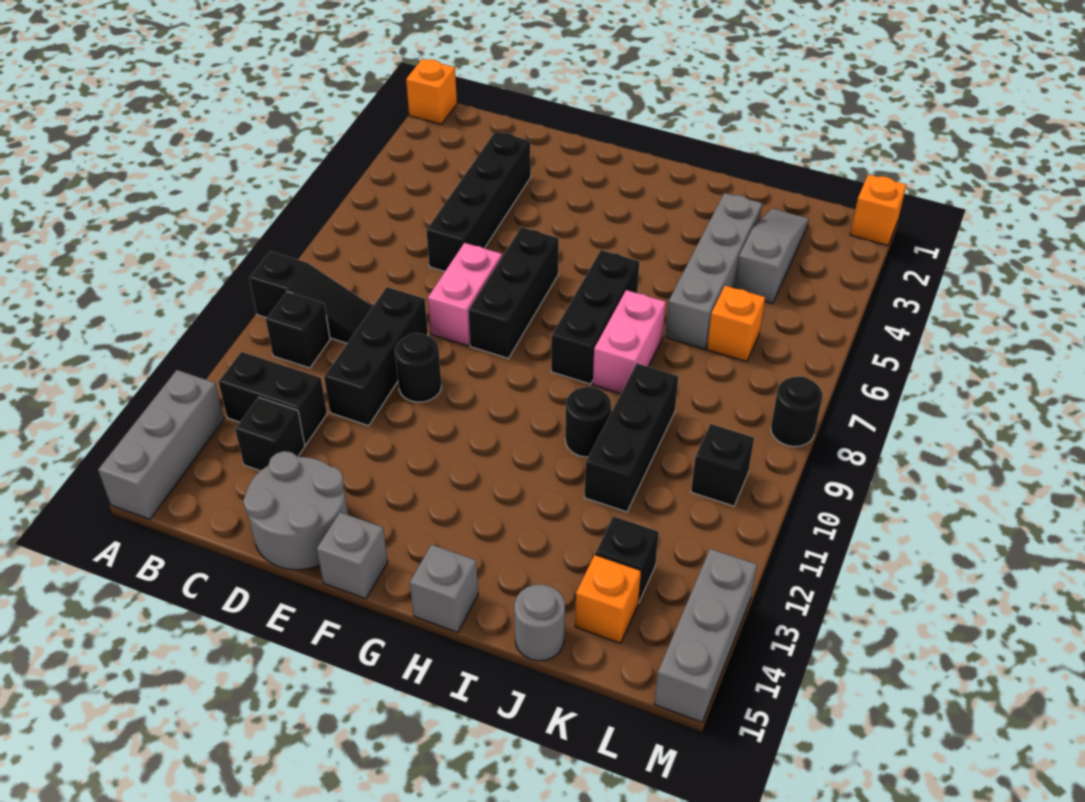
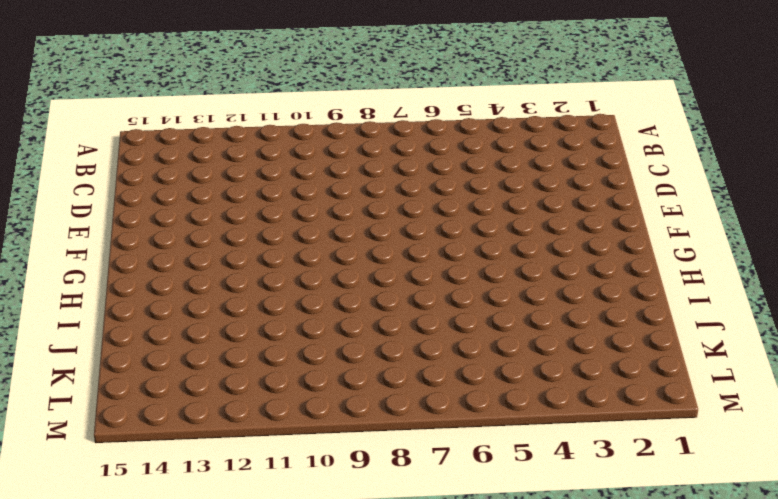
none -> orange brick A1 level 1
none -> black slope A9:C9 level 1 top A
none -> grey brick A13:A15 level 1

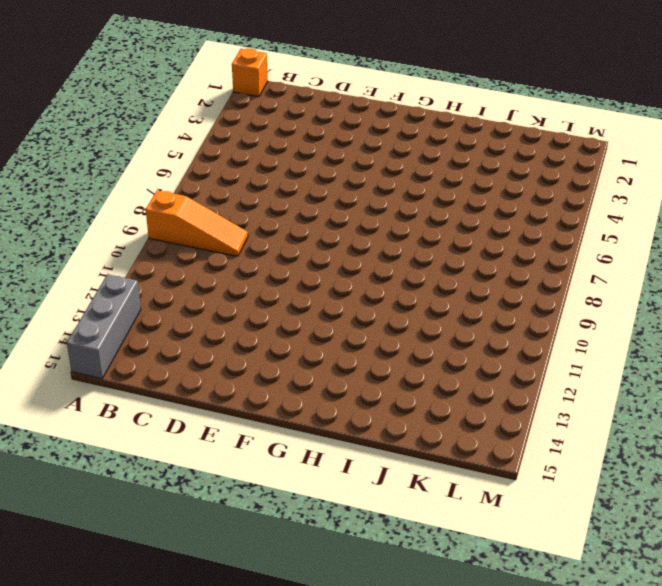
orange slope A9:C9 level 1 top A -> black slope A9:C9 level 1 top A
none -> black brick B10 level 1
none -> black brick B12:C12 level 1
none -> black brick C13 level 1

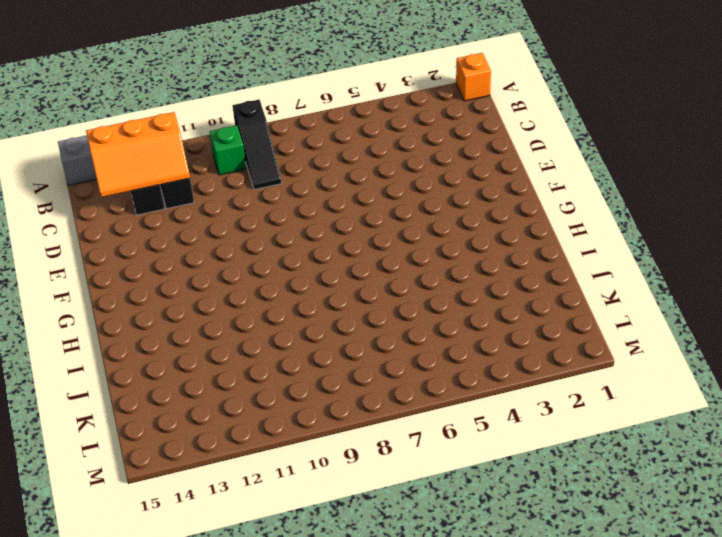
green brick B10 level 1 -> black brick B10 level 1
orange slope B12:C14 level 2 top B -> none
none -> black brick D3:D6 level 1
none -> black brick D9:D11 level 1
none -> grey round brick D14:E15 level 1

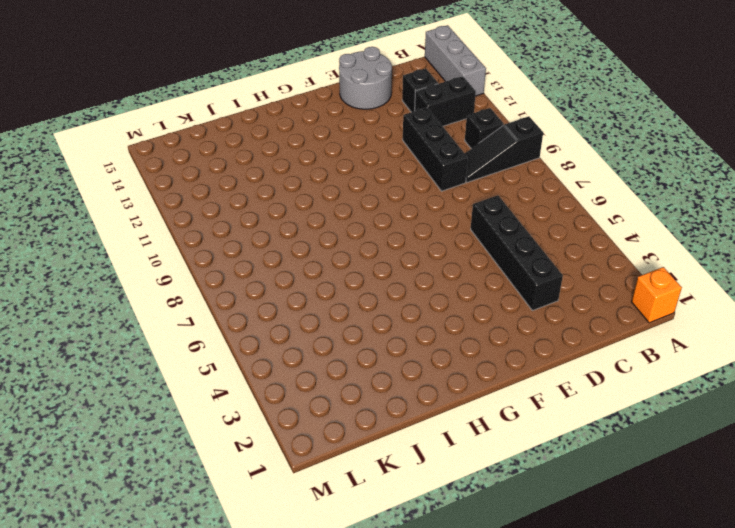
none -> pink brick E7:E8 level 1
none -> black round brick E10 level 1
none -> black brick F6:F8 level 1

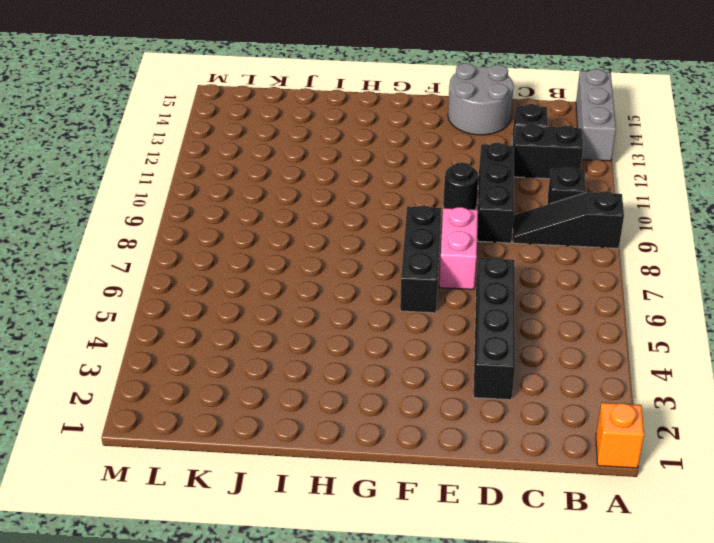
none -> grey brick F15 level 1
none -> black brick H6:H8 level 1
none -> grey brick H15 level 1

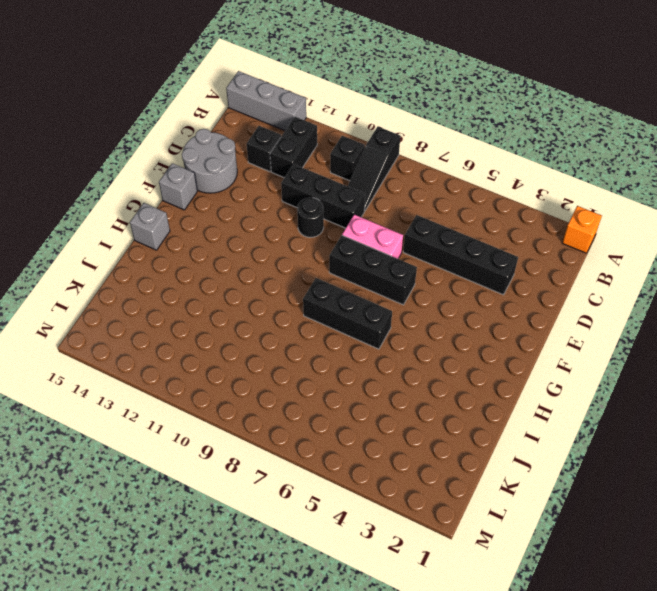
none -> pink brick I7:I8 level 1
none -> black round brick I10 level 1
none -> grey brick J3:J6 level 1

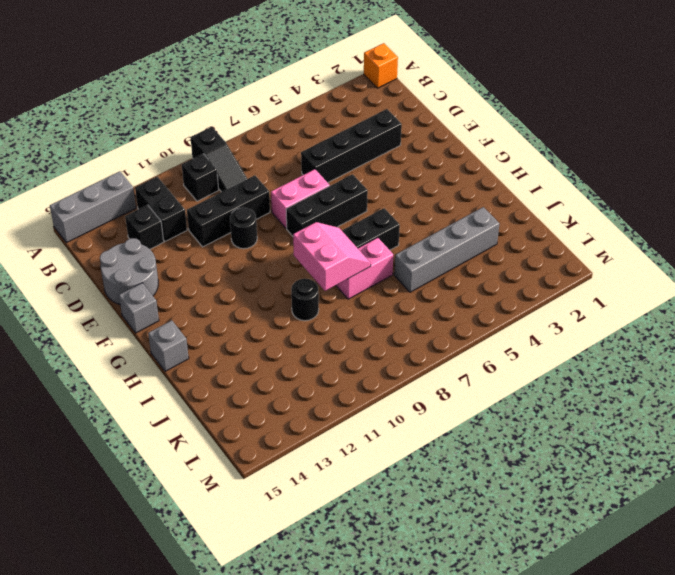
pink slope H8:I9 level 2 top 9 -> none
none -> black brick J9:J11 level 1
none -> grey round brick J15 level 1
none -> grey slope K2:K4 level 1 top 4

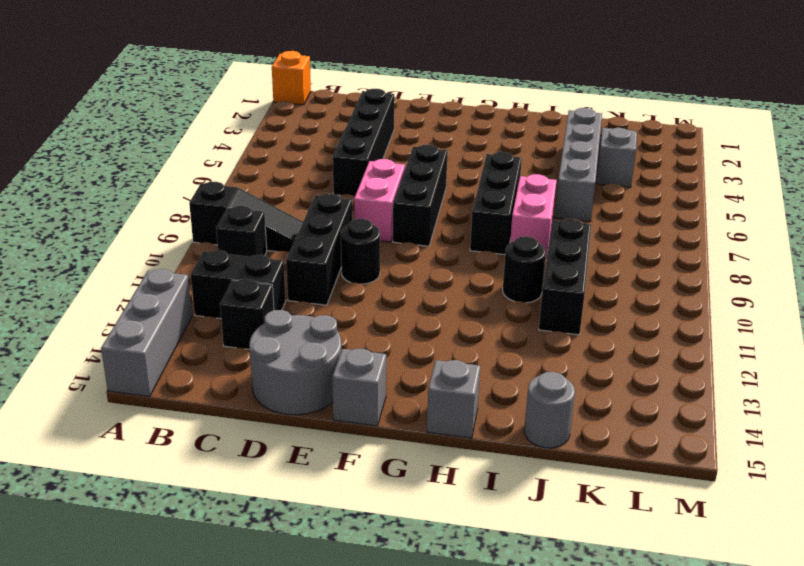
none -> orange brick K6 level 1
none -> black brick K13 level 1
none -> orange brick K14 level 1

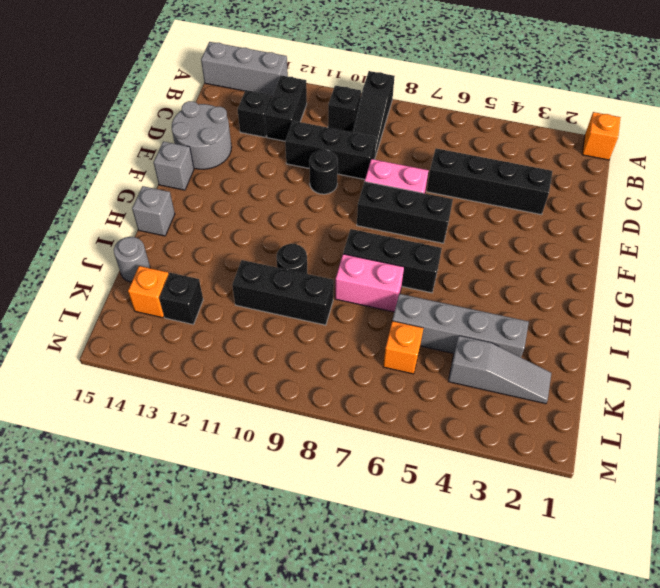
none -> black brick L10 level 1
none -> orange brick M1 level 1
none -> black round brick M8 level 1

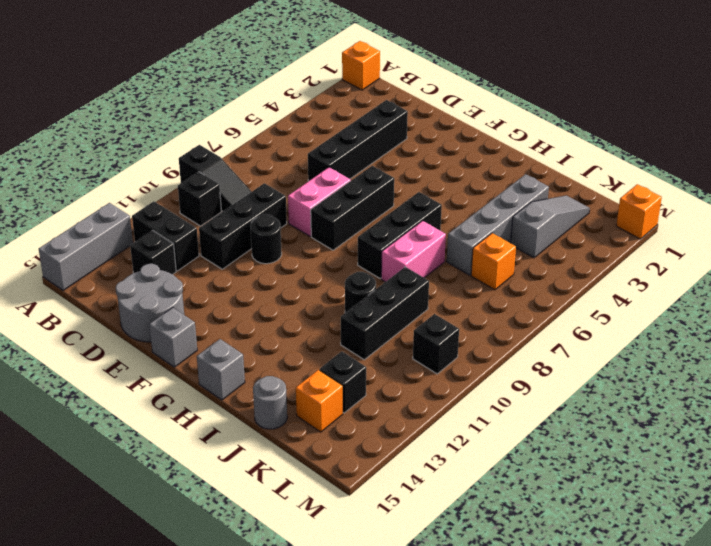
none -> black round brick M8 level 1
none -> grey brick M13:M15 level 1

